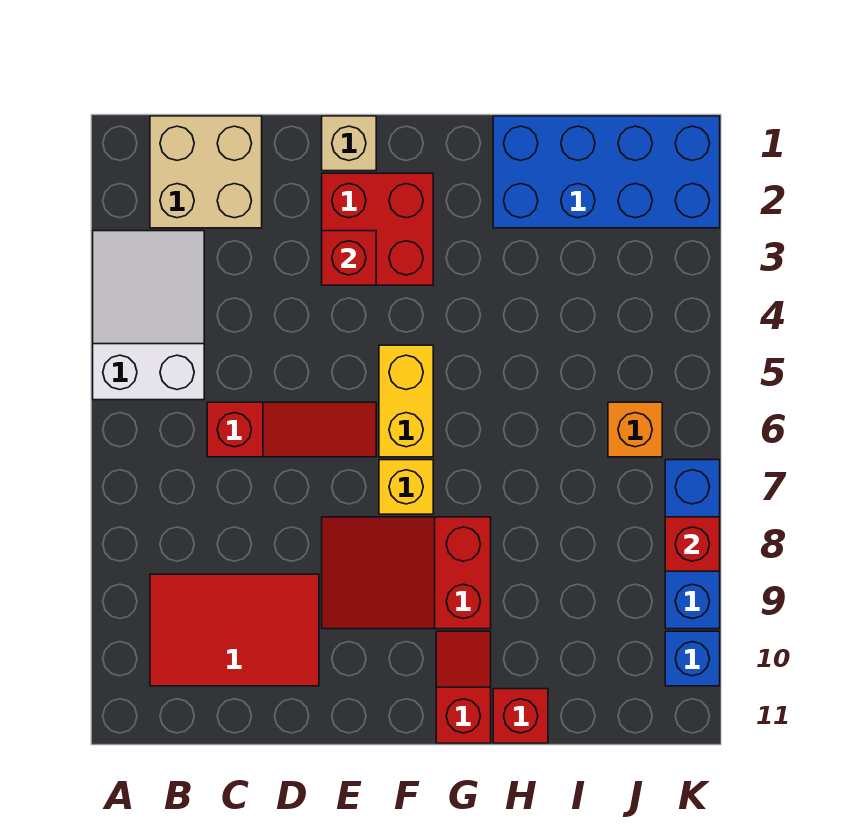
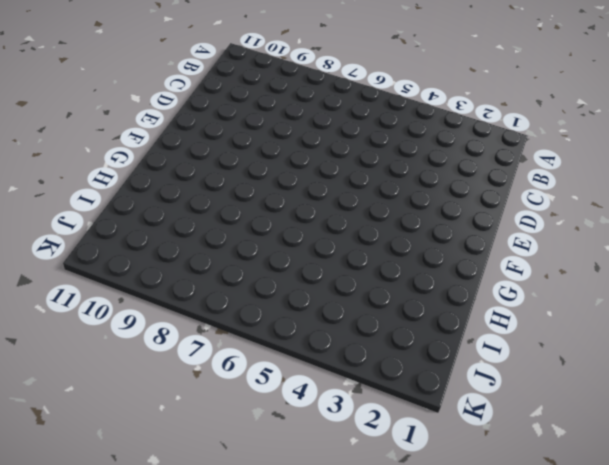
none -> white slope A3:B5 level 1 top 5
none -> tan brick B1:C2 level 1
none -> red tile B9:D10 level 1

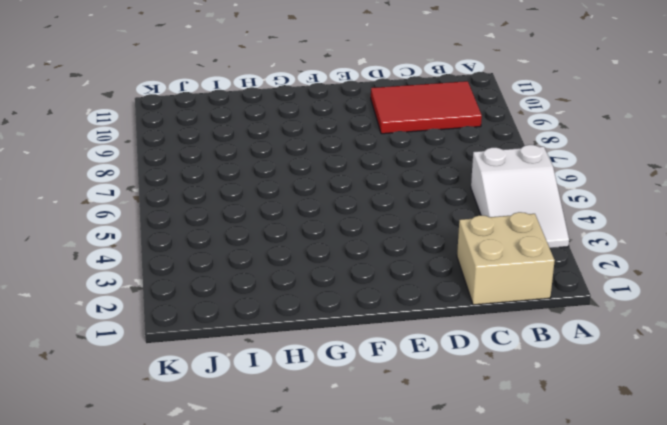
none -> red slope C6:E6 level 1 top C
none -> tan brick E1 level 1
none -> red brick E2:F3 level 1

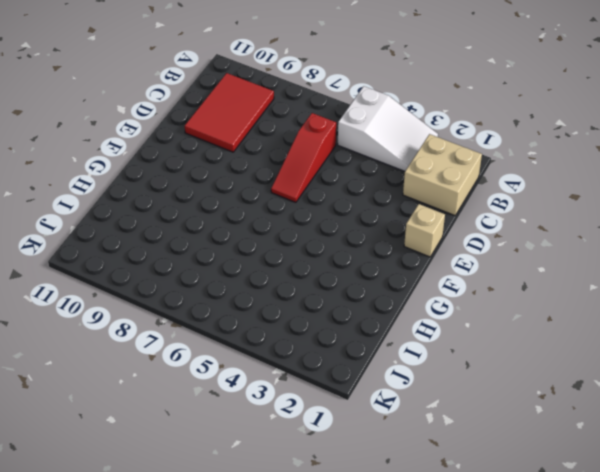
none -> red brick E2:F3 level 1
none -> red slope E8:G9 level 1 top G
none -> yellow brick F5:F6 level 1

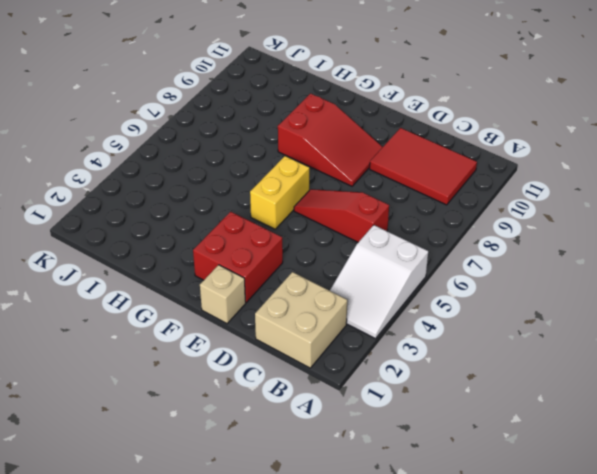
none -> yellow brick F7 level 1
none -> red slope G10:G11 level 1 top 11
none -> blue brick H1:K2 level 1

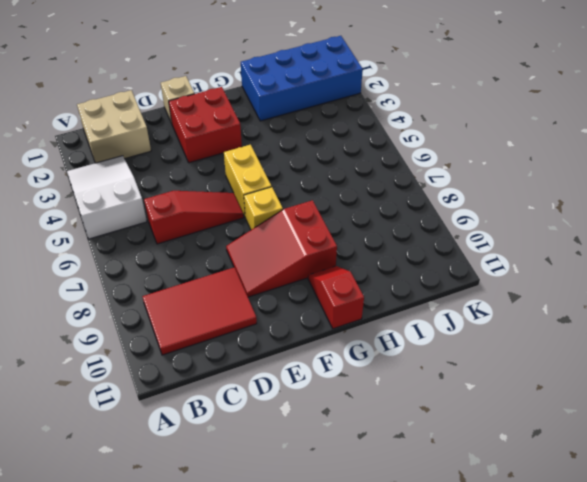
none -> red brick H11 level 1
none -> orange brick J6 level 1
none -> blue brick K7:K9 level 1

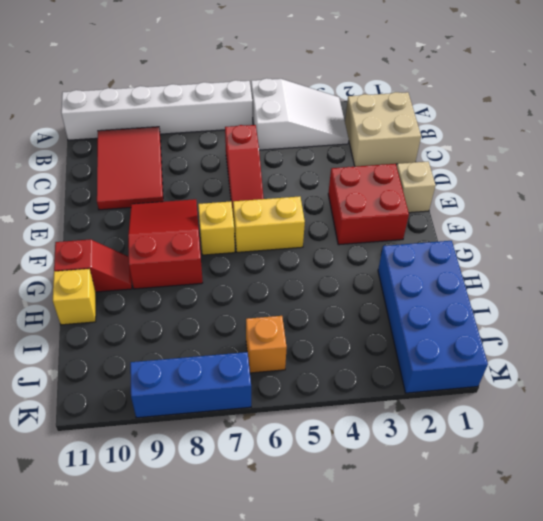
white brick A6:A11 level 1 -> none
yellow brick H11 level 1 -> red brick H11 level 1
none -> blue brick K10 level 1
none -> red brick E3 level 2
none -> red brick K8 level 2

